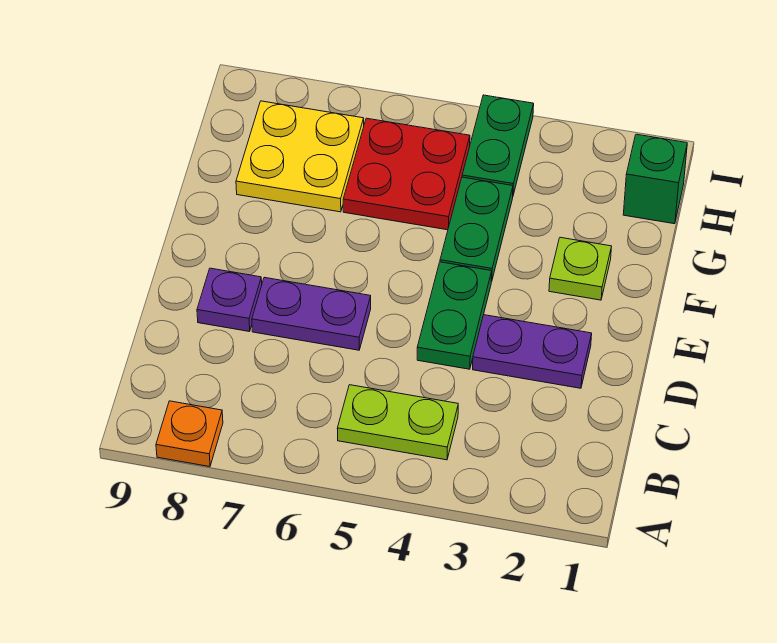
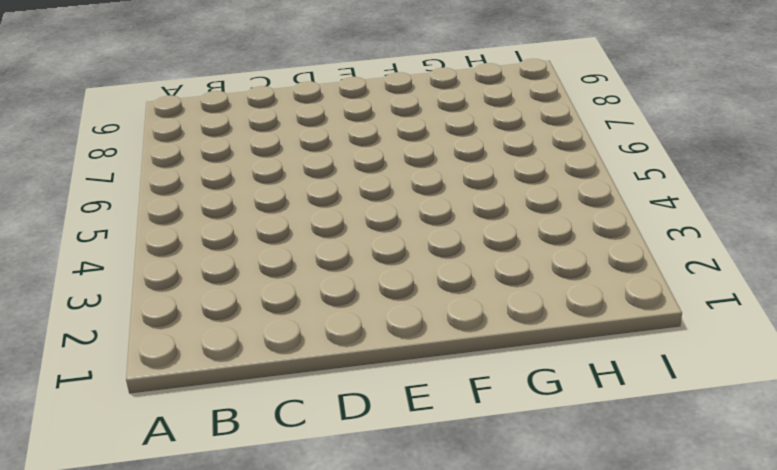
none -> orange plate A8 level 1
none -> lime plate B4:B5 level 1
none -> purple plate D2:D3 level 1

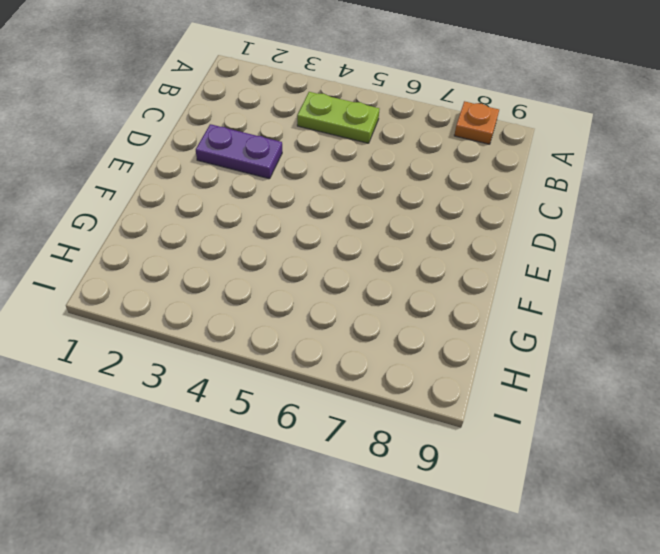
none -> green plate D4:E4 level 1
none -> purple plate D6:D7 level 1
none -> purple plate D8 level 1

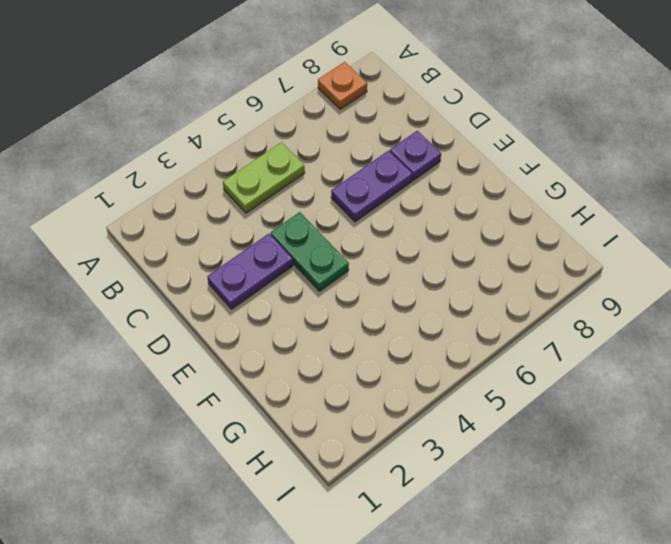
none -> lime plate F2 level 1
none -> green plate F4:G4 level 1
none -> red plate G5:H6 level 1

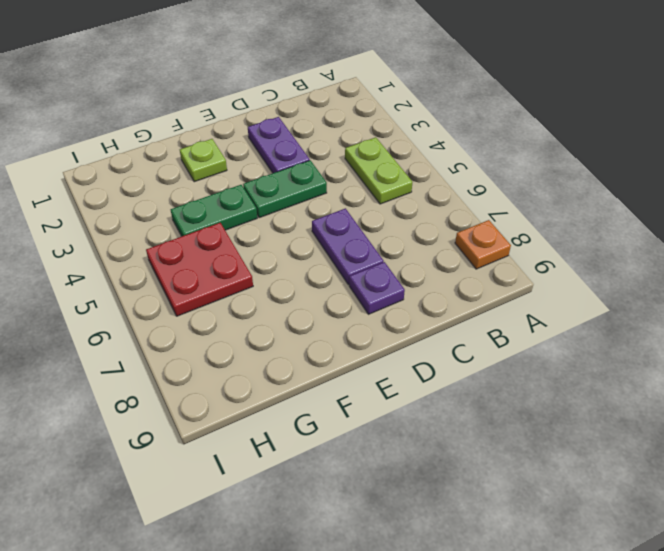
none -> yellow plate G7:H8 level 1
none -> green brick H1 level 1
none -> green plate H4:I4 level 1

